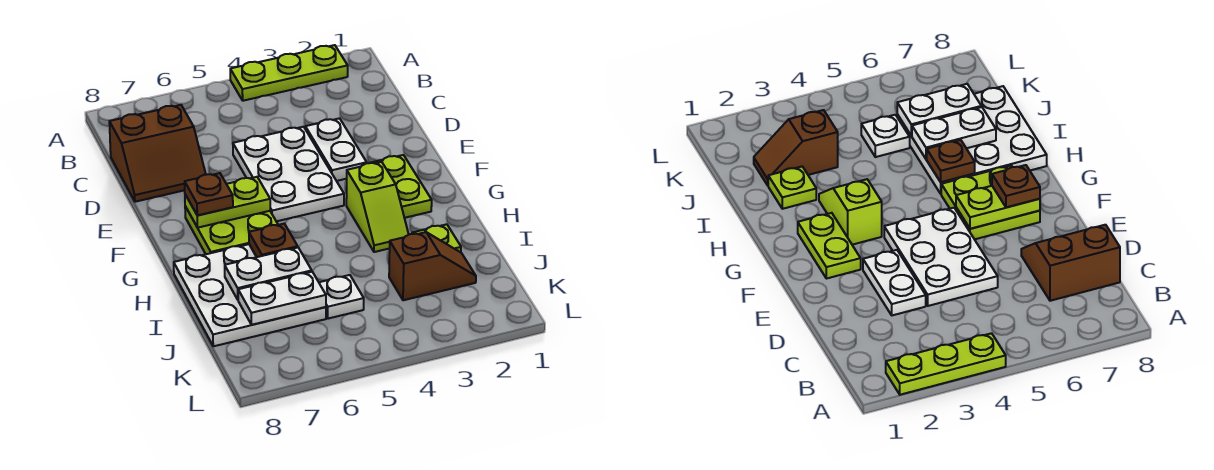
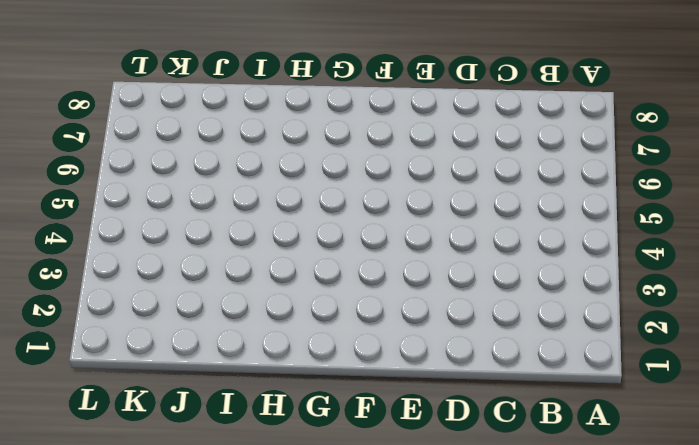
none -> lime plate A2:A4 level 1
none -> brown slope C7:D8 level 1 top C
none -> white plate D3:E3 level 1

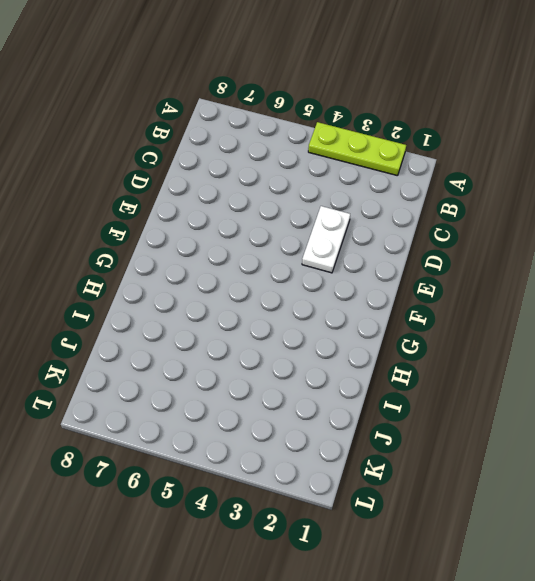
none -> brown slope C7:D8 level 1 top C
none -> white plate D4:F5 level 1
none -> lime plate F2:G2 level 1

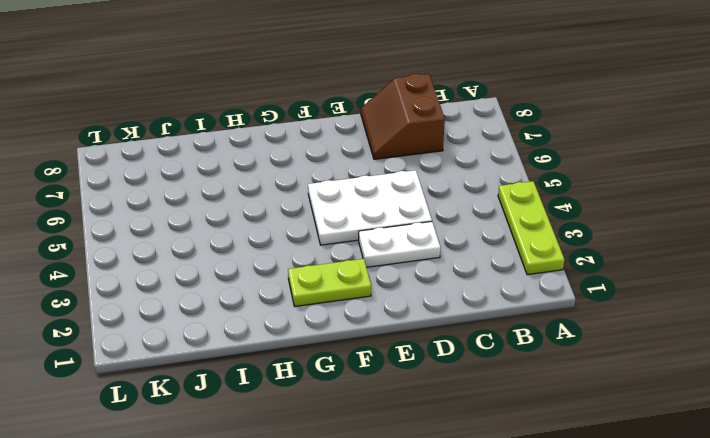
none -> lime plate F6:G7 level 1
none -> lime slope G3:H3 level 1 top G
none -> white plate H6:J8 level 1

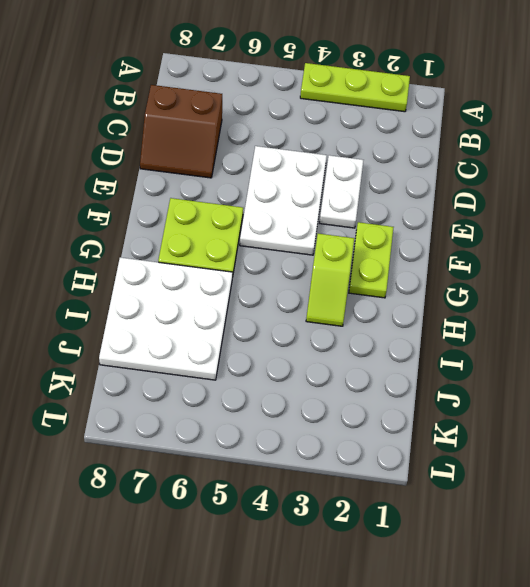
none -> lime plate I2 level 1
none -> brown slope J2:J3 level 1 top 3
none -> white plate J5 level 1

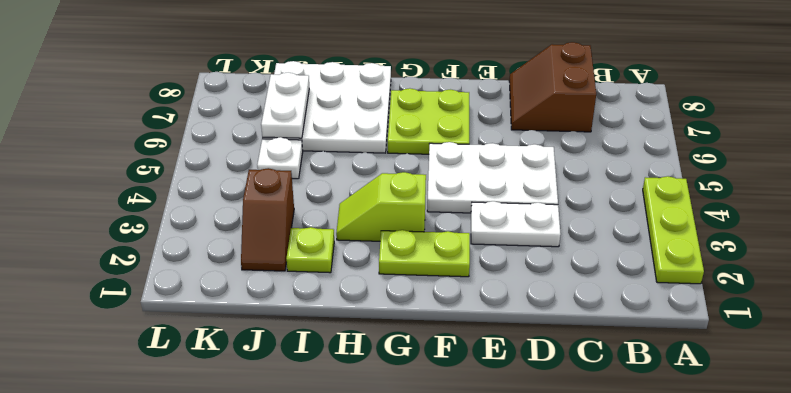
none -> lime plate F6:F7 level 2
none -> brown plate H6 level 2
none -> white plate I6:I7 level 2

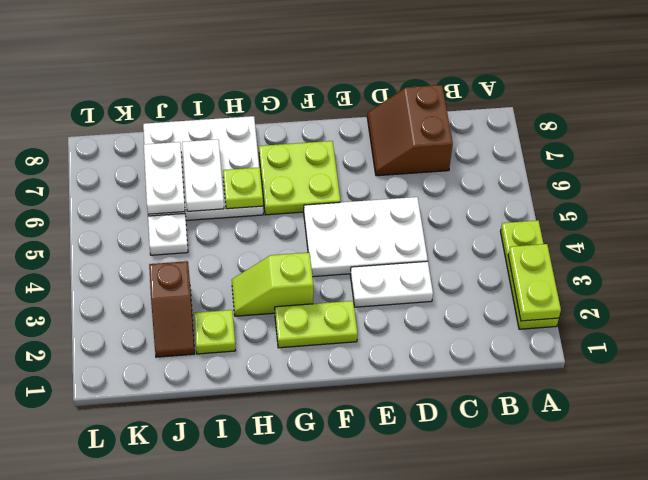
lime plate A2:A3 level 2 -> lime plate F6:F7 level 2
lime plate H6 level 2 -> brown plate H6 level 2
none -> brown plate F7 level 3

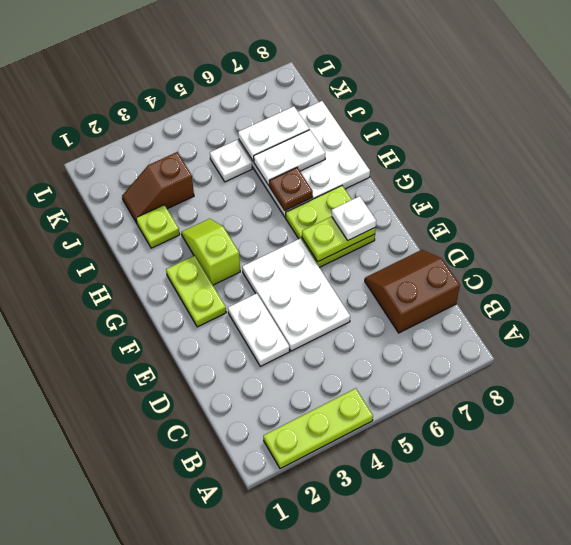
white plate F7 level 3 -> brown plate F7 level 3

